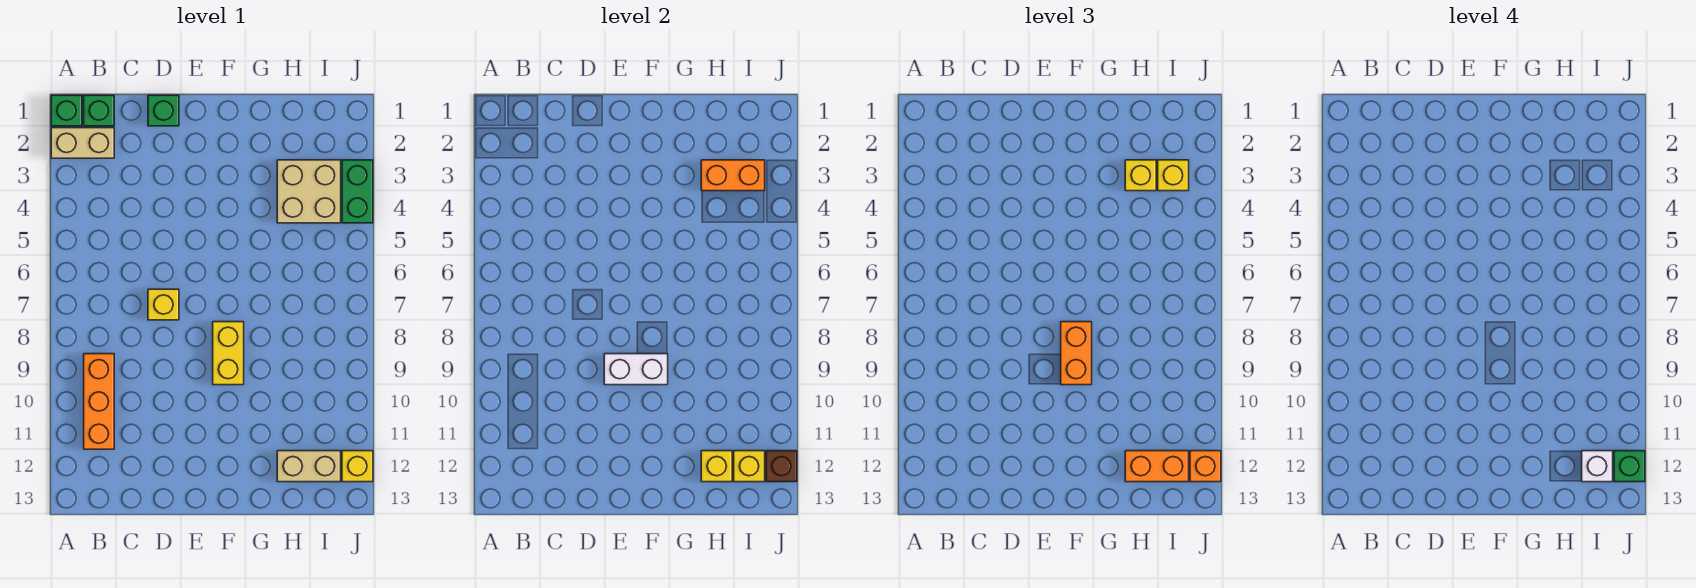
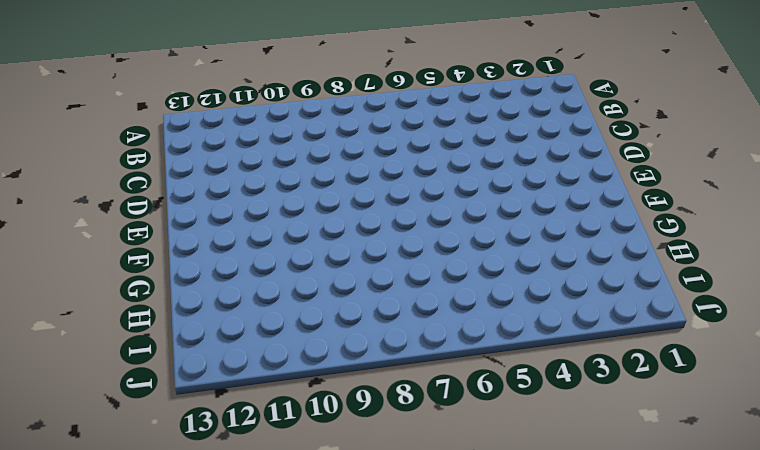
none -> green brick A1 level 1
none -> tan brick A2:B2 level 1
none -> green brick B1 level 1

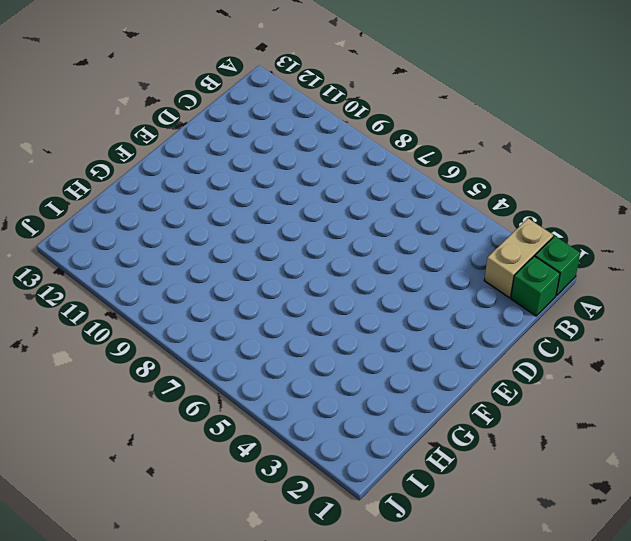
none -> orange brick B9:B11 level 1
none -> green brick D1 level 1
none -> yellow brick D7 level 1

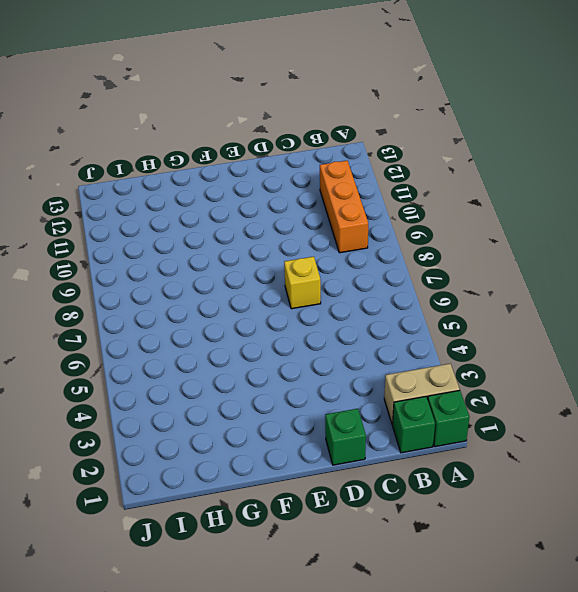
none -> yellow brick F8:F9 level 1
none -> tan brick H3:I4 level 1
none -> tan brick H12:I12 level 1

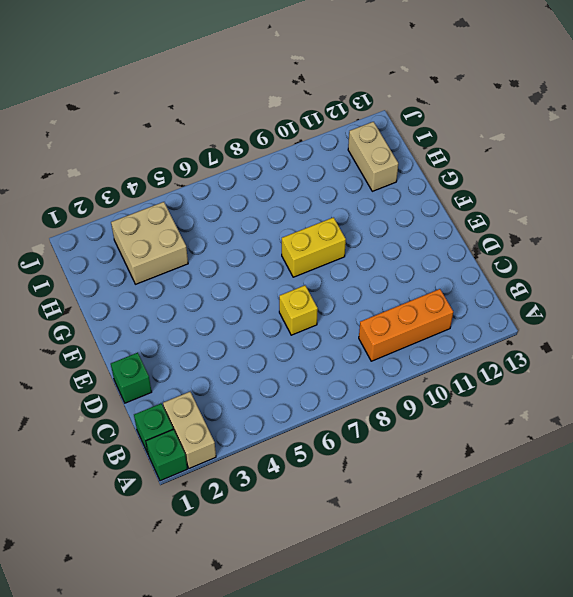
none -> green brick J3:J4 level 1
none -> yellow brick J12 level 1
none -> white brick E9:F9 level 2

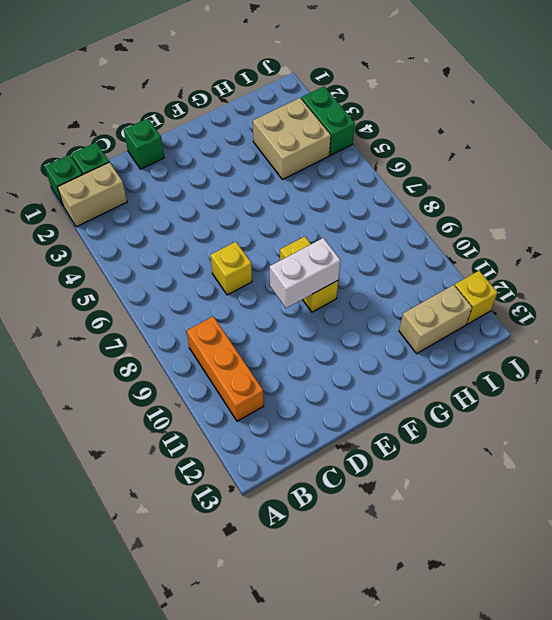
none -> orange brick H3:I3 level 2
none -> yellow brick H12 level 2
none -> yellow brick I12 level 2

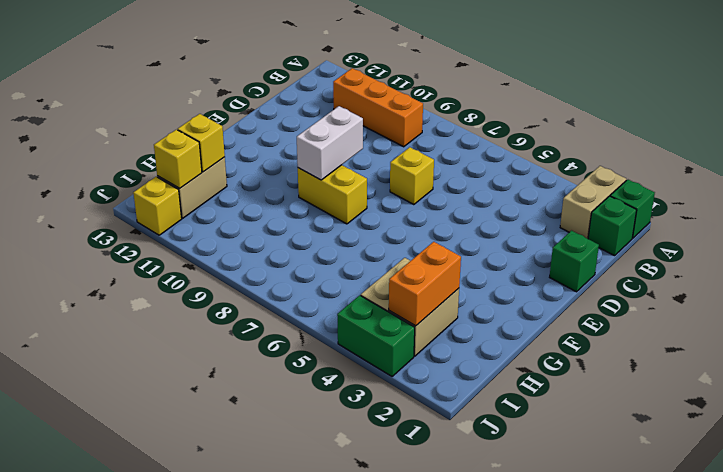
none -> brown brick J12 level 2
none -> orange brick F8:F9 level 3
none -> yellow brick H3 level 3

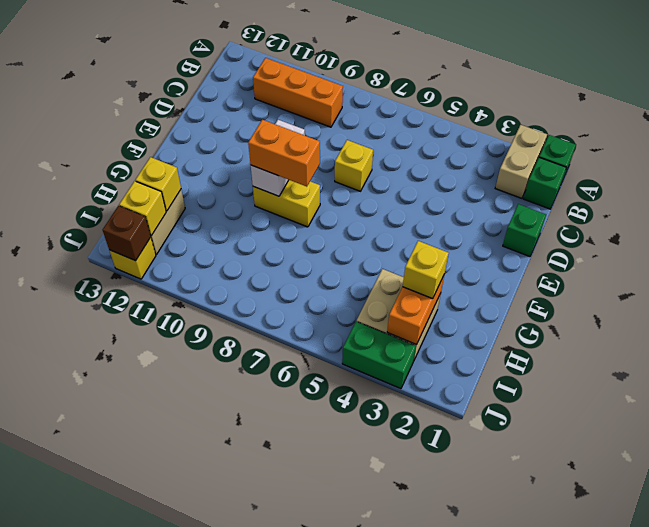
none -> orange brick H12:I12 level 3
none -> yellow brick I3 level 3
none -> orange brick J12 level 3

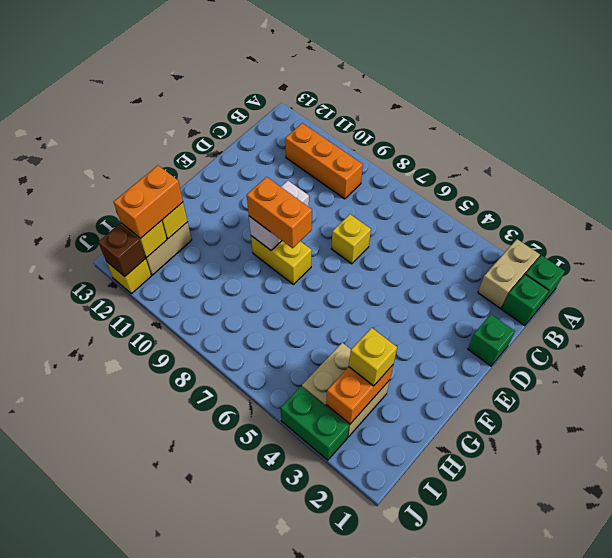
none -> yellow brick I3 level 3
none -> orange brick J12 level 3
none -> white brick I12 level 4

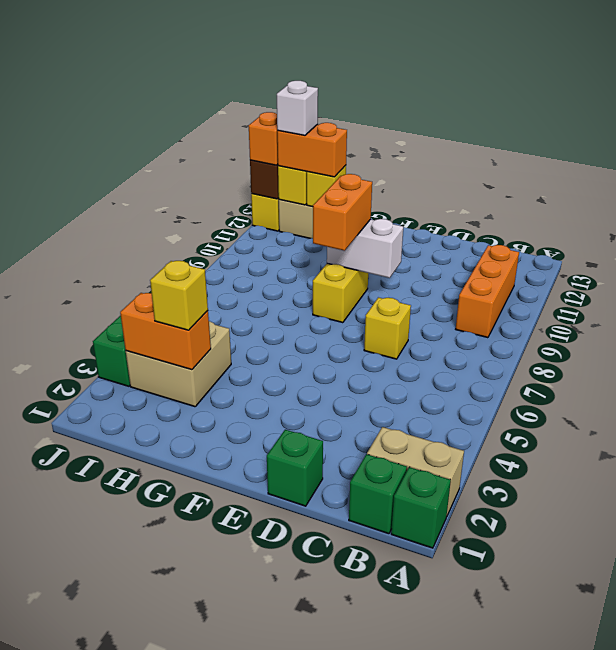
none -> yellow brick I3 level 3
none -> green brick J12 level 4

